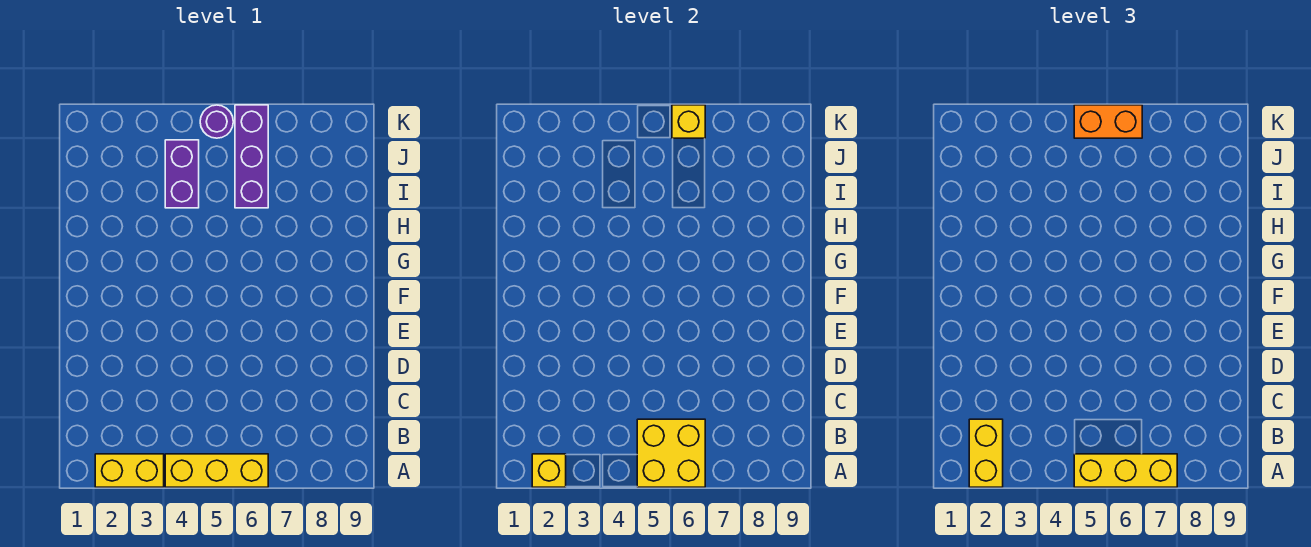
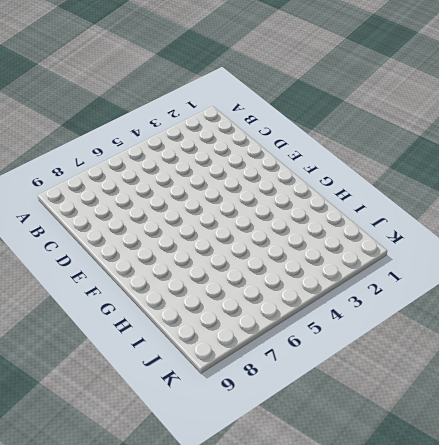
none -> yellow brick A2:A3 level 1
none -> yellow brick A4:A6 level 1

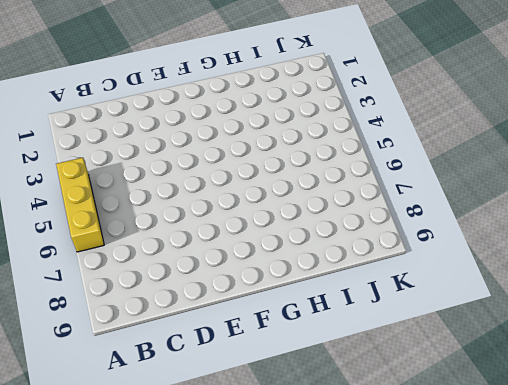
none -> yellow brick A2:A3 level 1
none -> purple brick I4:J4 level 1

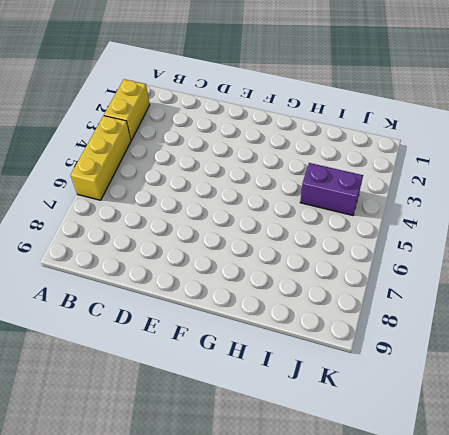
none -> purple brick I6:K6 level 1
none -> purple round brick K5 level 1

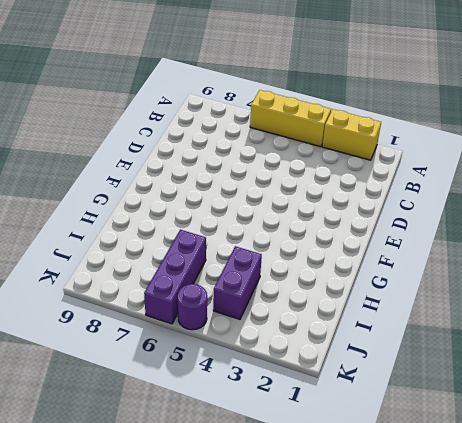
none -> yellow brick A2 level 2
none -> yellow brick A5:B6 level 2

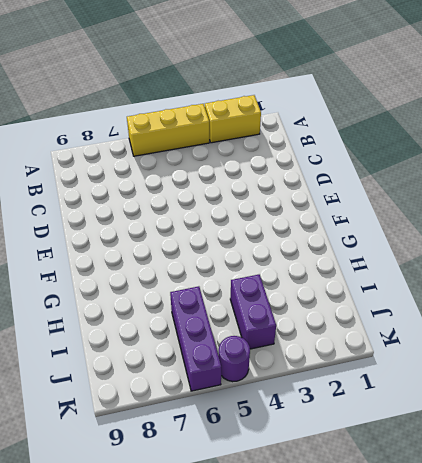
none -> yellow brick A2 level 2
none -> yellow brick A5:B6 level 2

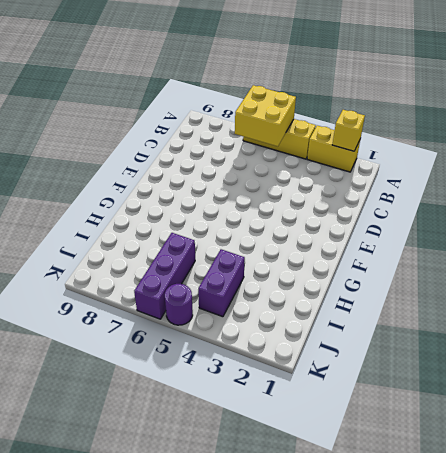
none -> yellow brick K6 level 2
none -> yellow brick A2:B2 level 3

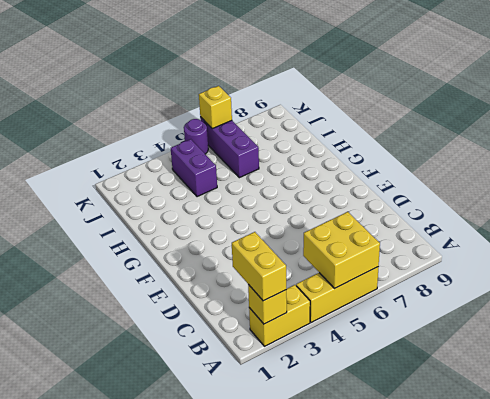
none -> yellow brick A5:A7 level 3
none -> orange brick K5:K6 level 3

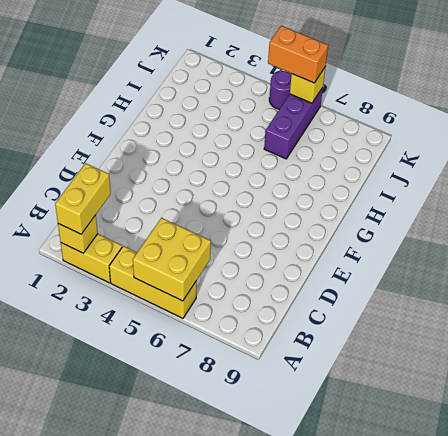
none -> purple brick I4:J4 level 1
none -> yellow brick A5:A7 level 3

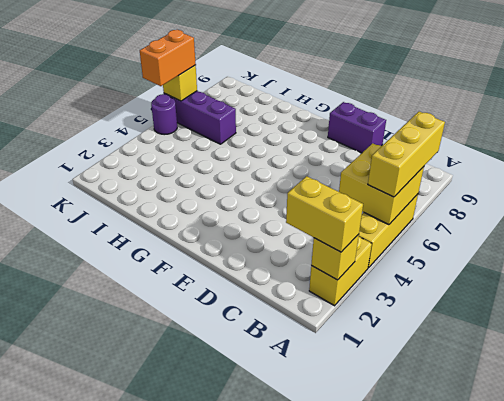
purple brick D9:E9 level 1 -> purple brick I4:J4 level 1

